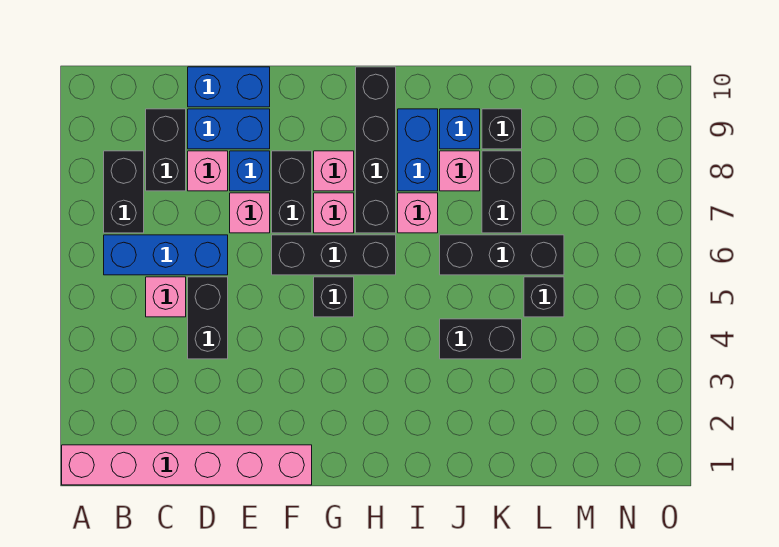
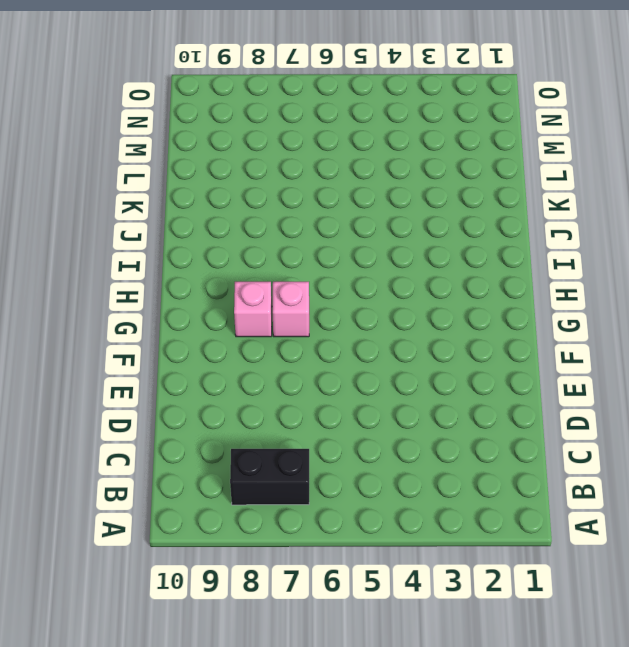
none -> pink brick A1:F1 level 1
none -> blue brick B6:D6 level 1
none -> pink brick C5 level 1

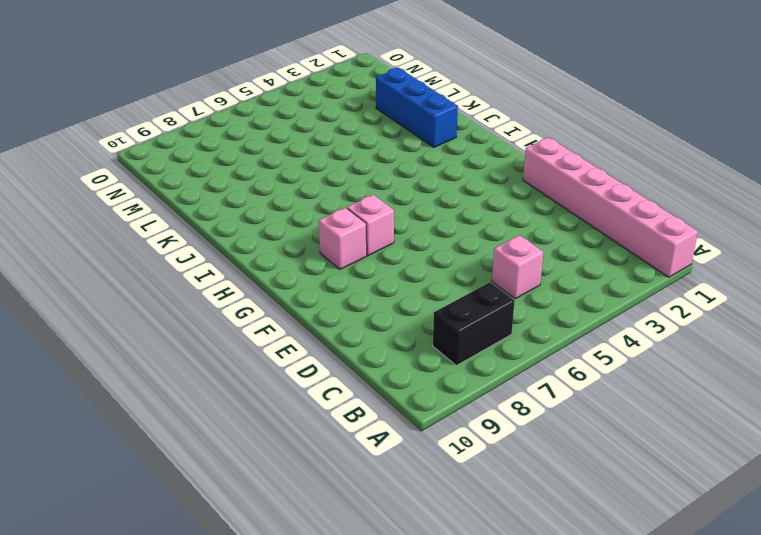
blue brick J2:L2 level 1 -> blue brick B6:D6 level 1
none -> black brick C8:C9 level 1
none -> black brick D4:D5 level 1
none -> pink brick D8 level 1

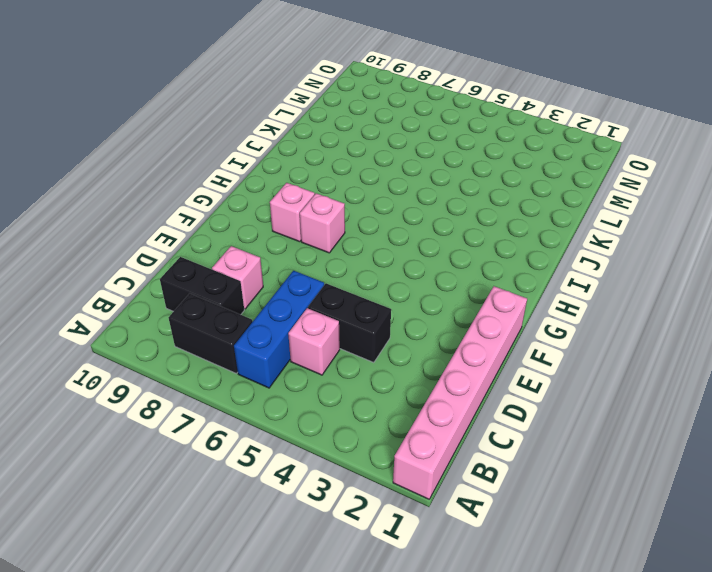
none -> blue brick D9:E9 level 1
none -> blue brick D10:E10 level 1
none -> pink brick E7 level 1

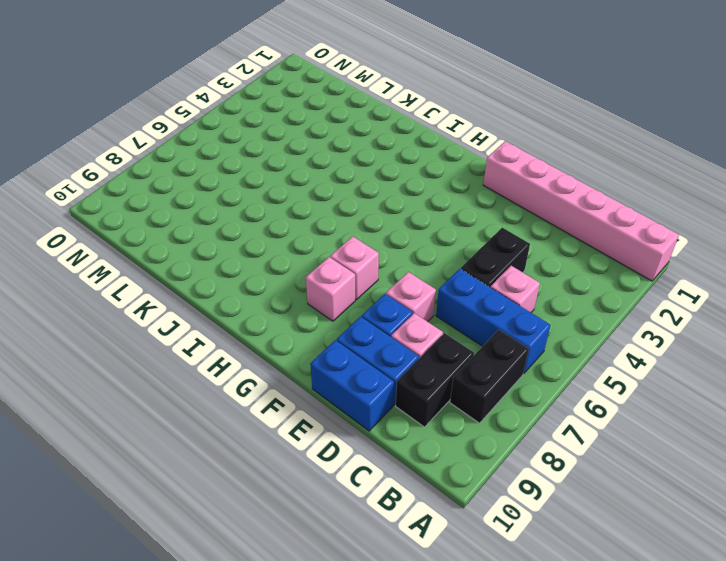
none -> black brick F6:H6 level 1
none -> black brick F7:F8 level 1
none -> black brick G5 level 1

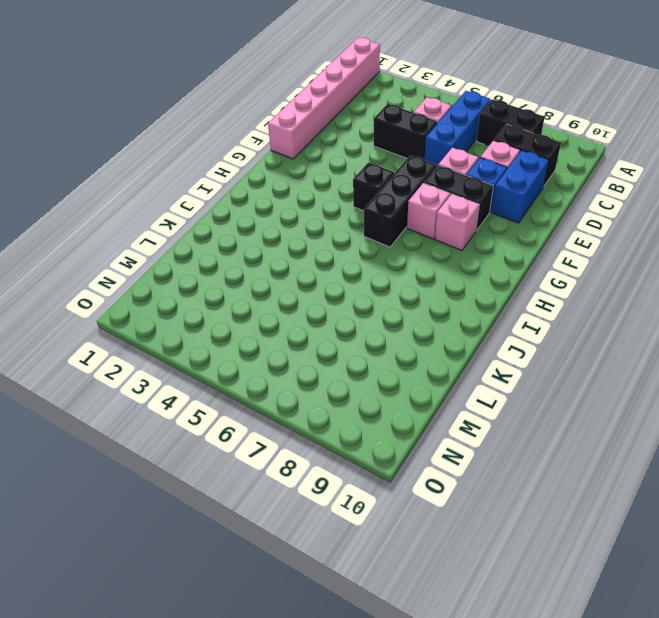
none -> blue brick D10:E10 level 1
none -> black brick H7:H10 level 1
none -> pink brick I7 level 1

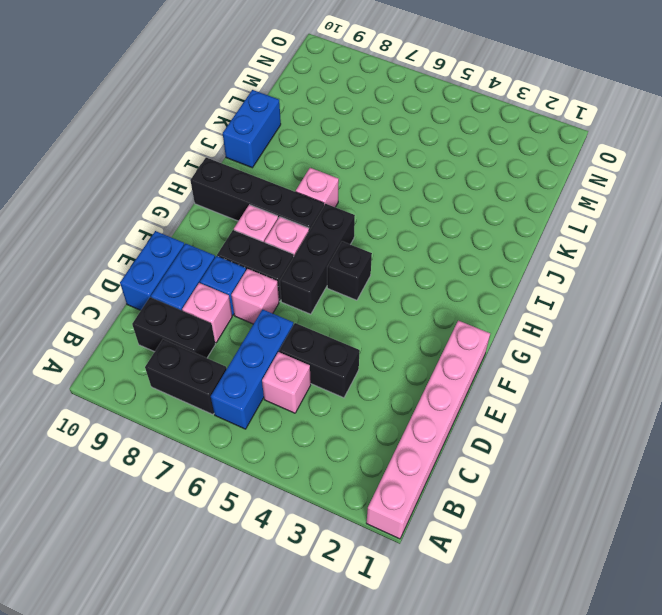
blue brick J10:K10 level 1 -> blue brick I8:I9 level 1
none -> black brick J4:K4 level 1
none -> black brick J6:L6 level 1
none -> pink brick J8 level 1

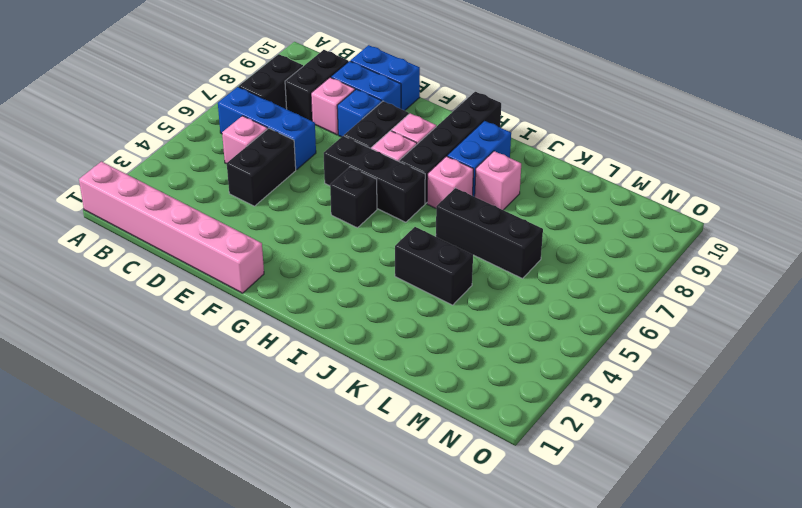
none -> pink brick E7 level 1
none -> blue brick J9 level 1
none -> black brick K7:K8 level 1

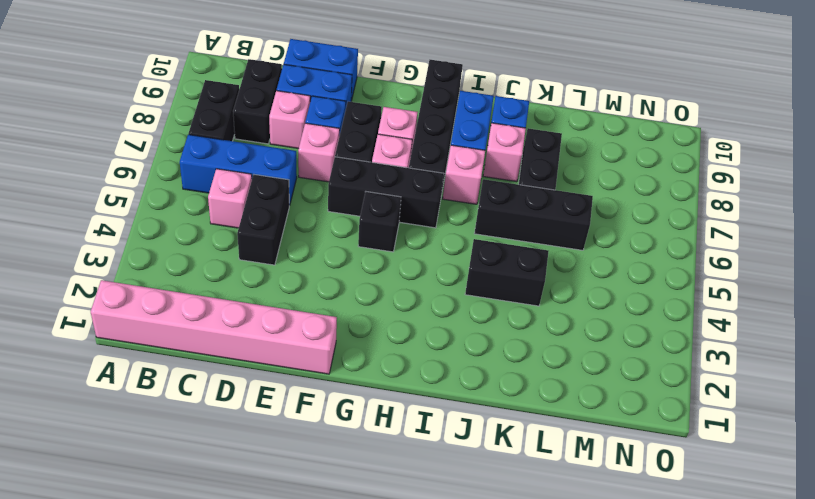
none -> black brick K9 level 1
none -> black brick L5 level 1

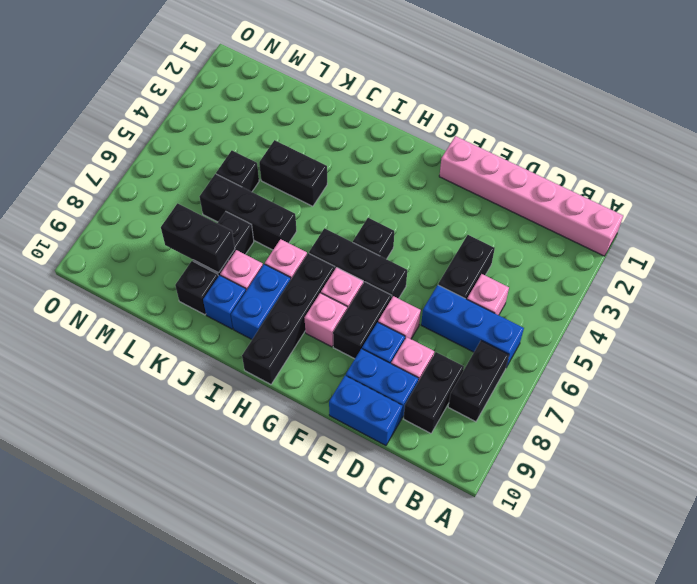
black brick K8:L8 level 2 -> none

